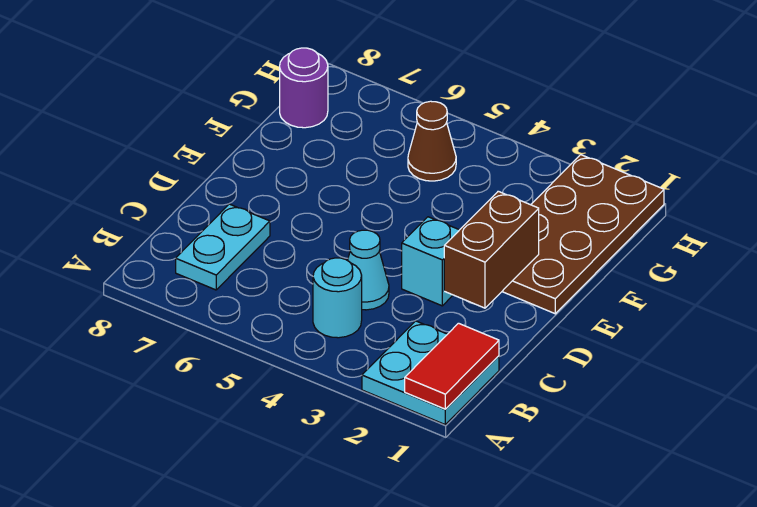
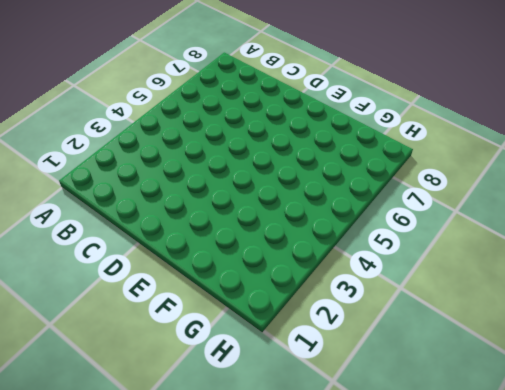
none -> cyan plate A1:B2 level 1
none -> cyan round brick B4 level 1

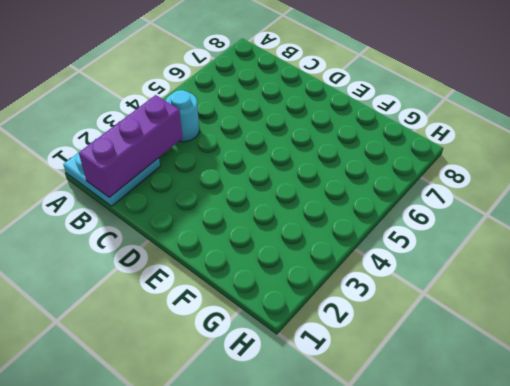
purple brick B1:B3 level 2 -> red tile A1:B1 level 2
none -> cyan plate B7:C7 level 1
none -> cyan cone C4 level 1

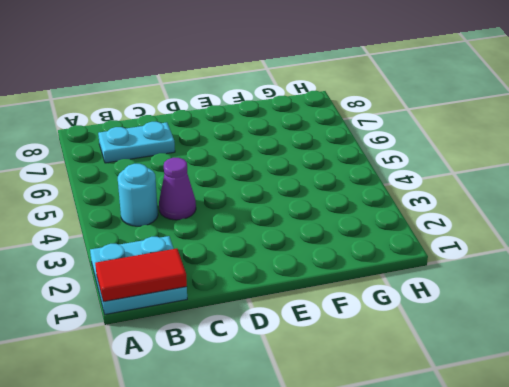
purple cone C4 level 1 -> cyan cone C4 level 1
none -> cyan brick D3 level 1
none -> brown plate E1:H2 level 1

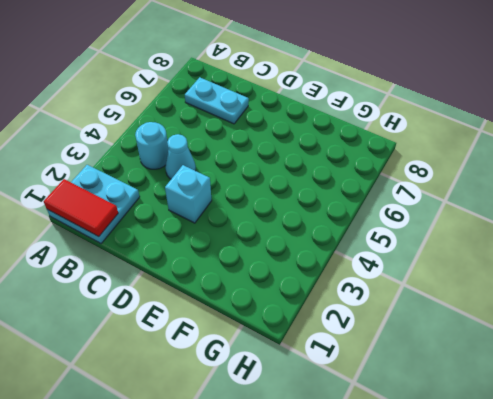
none -> brown plate E1:H2 level 1
none -> brown cone G5 level 1

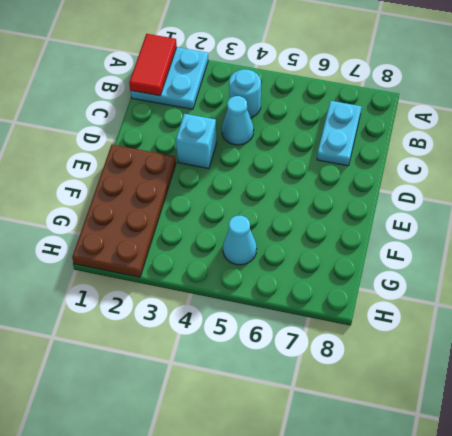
cyan cone G5 level 1 -> brown cone G5 level 1
none -> purple round brick G8 level 1
none -> brown brick D2:E2 level 2

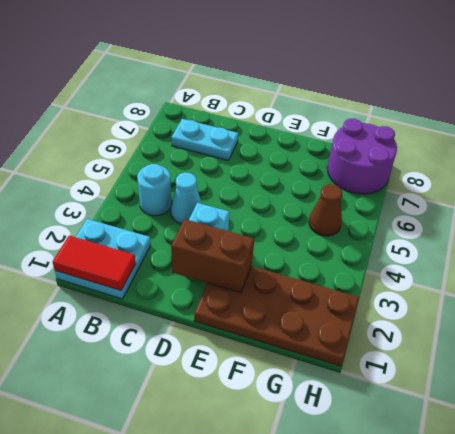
purple round brick G7:H8 level 1 -> purple round brick G8 level 1

